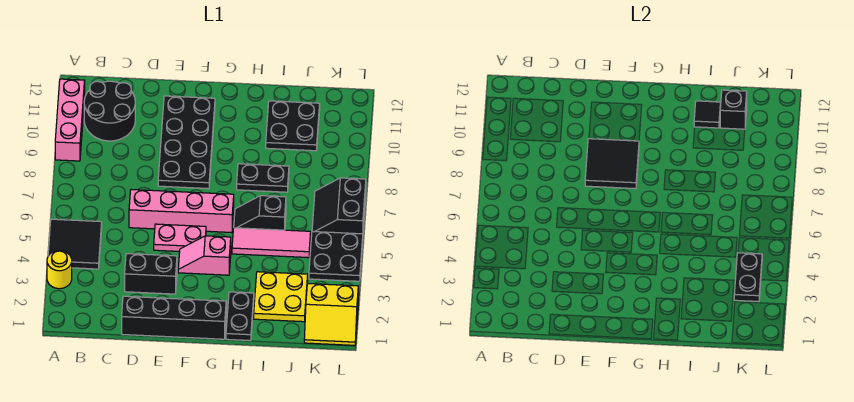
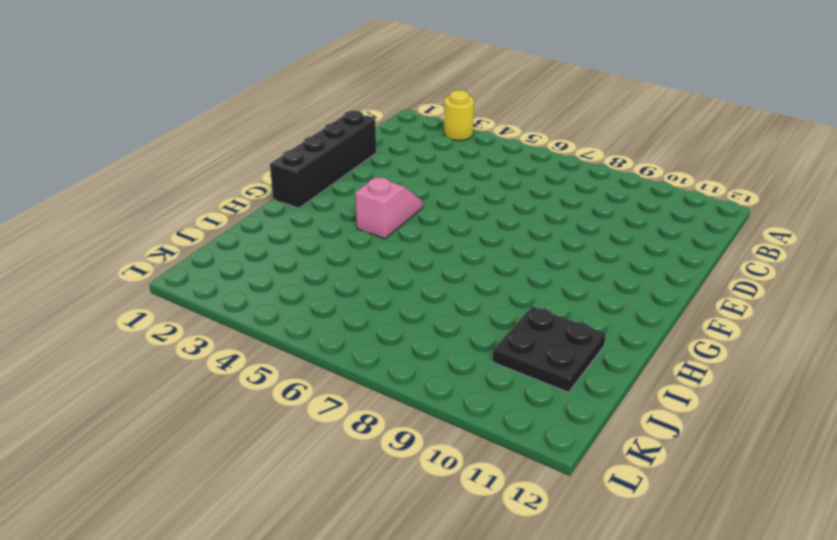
none -> black tile A4:B5 level 1
none -> pink brick A9:A11 level 1
none -> black round brick B10:C11 level 1

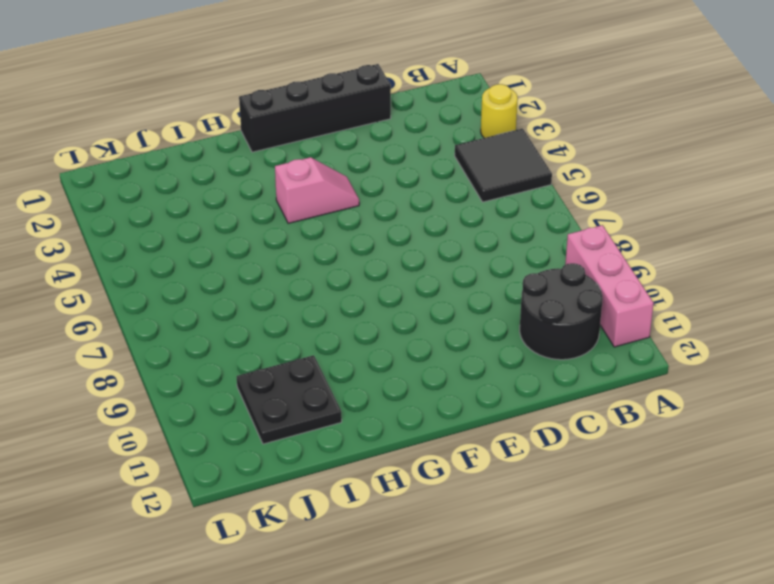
none -> black brick D3:E3 level 1
none -> pink brick D6:G6 level 1
none -> pink plate E5:F5 level 1

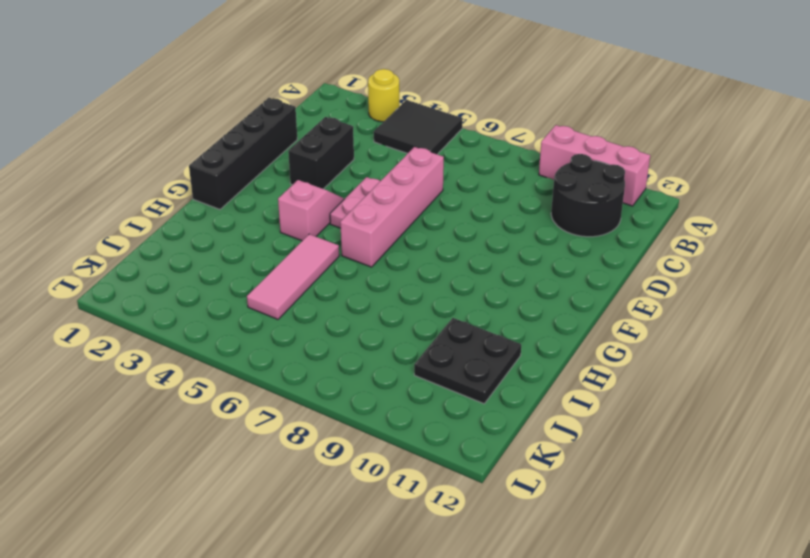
none -> black plate E8:F11 level 1
none -> black plate H1:H2 level 1
none -> black slope H6:I6 level 1 top I

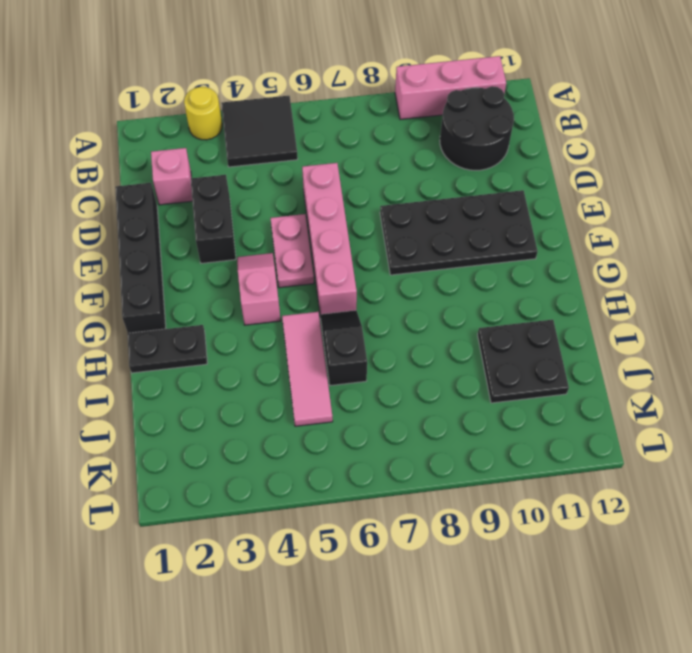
pink brick C2 level 1 -> none
none -> black plate H8:I8 level 1
none -> yellow plate I2:J3 level 1
none -> yellow slope K1:L2 level 1 top 2

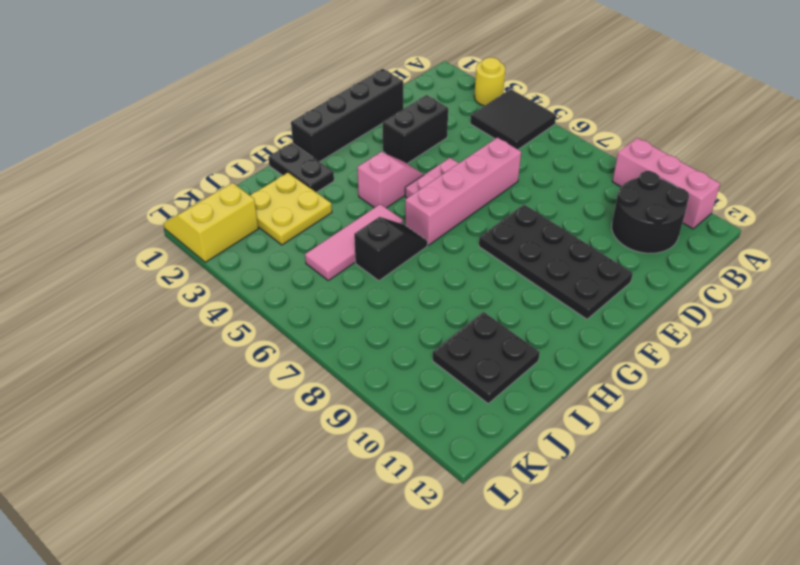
none -> black plate H8:I8 level 1
none -> black plate K4:L5 level 1
none -> black slope K6:L7 level 1 top L

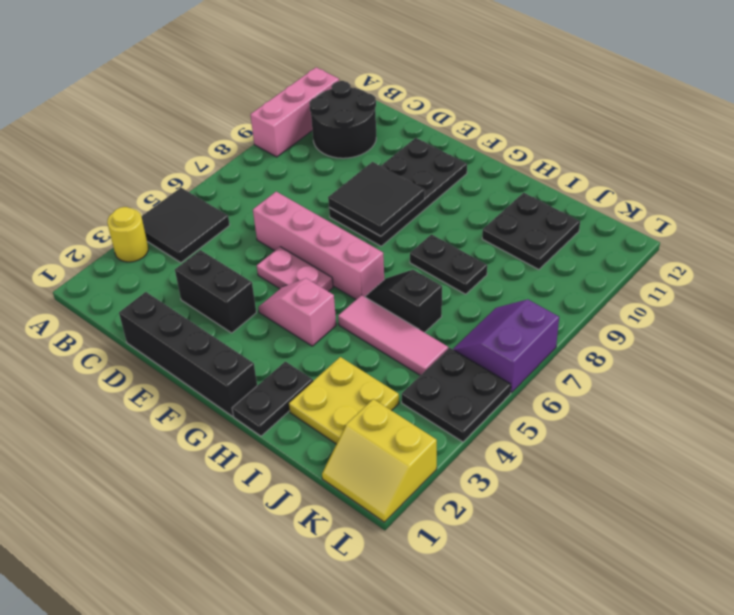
purple slope K6:L7 level 1 top L -> black slope K6:L7 level 1 top L
none -> black tile I11 level 2
none -> black brick J11 level 2
none -> black plate K3:K4 level 2

